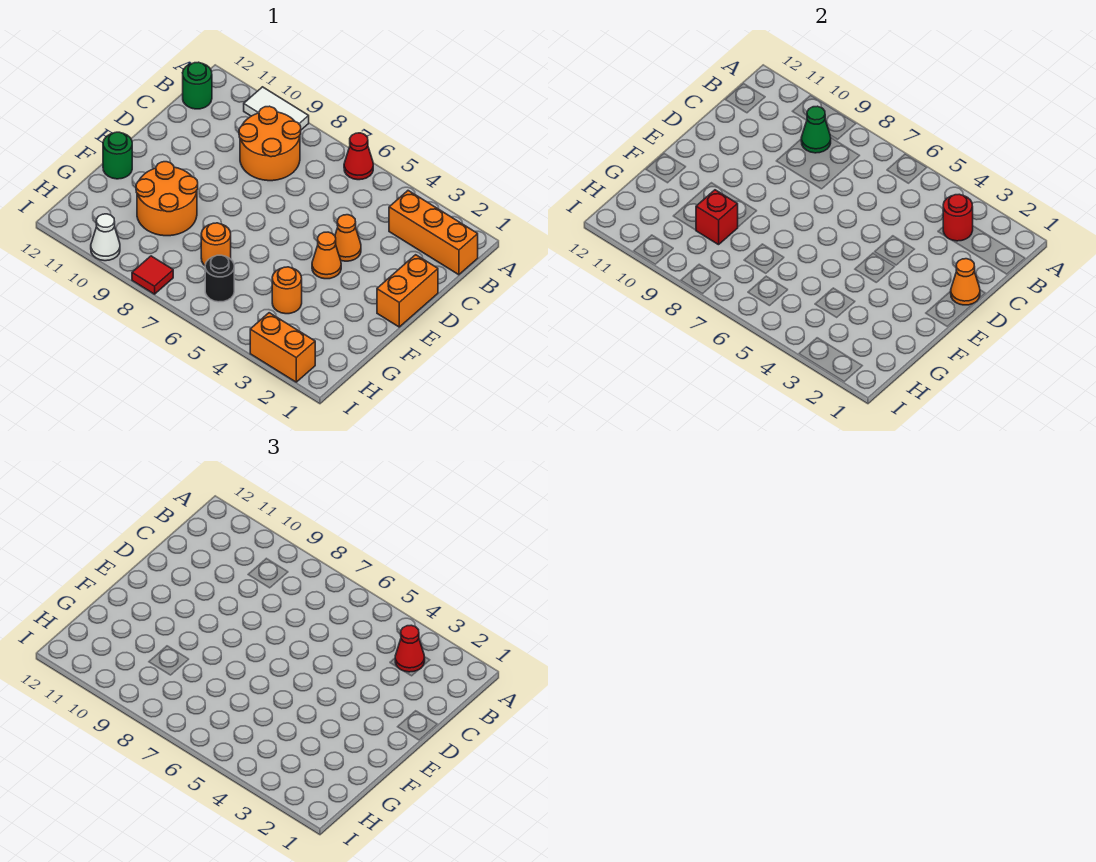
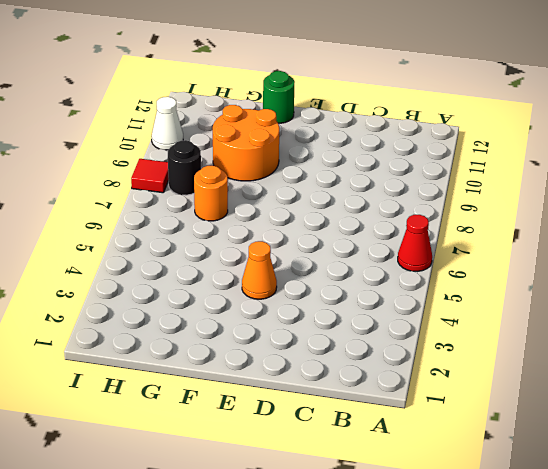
black round brick H8 level 1 -> black round brick H6 level 1
none -> white tile A9:A10 level 1
none -> orange brick B1:B3 level 1
none -> orange round brick B8:C9 level 1

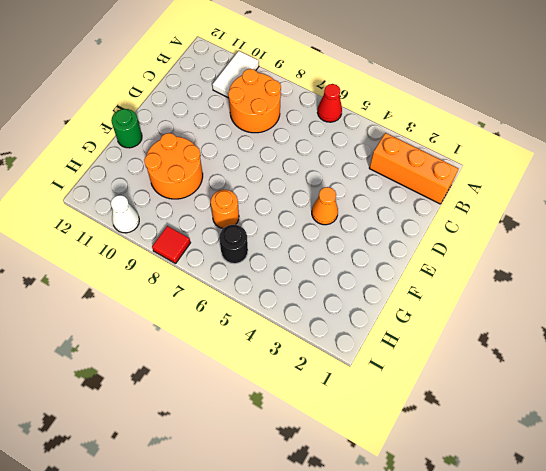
white tile A10:B10 level 1 -> white tile A9:A10 level 1
none -> green round brick B12 level 1
none -> orange brick D1:E1 level 1
none -> orange cone D4 level 1

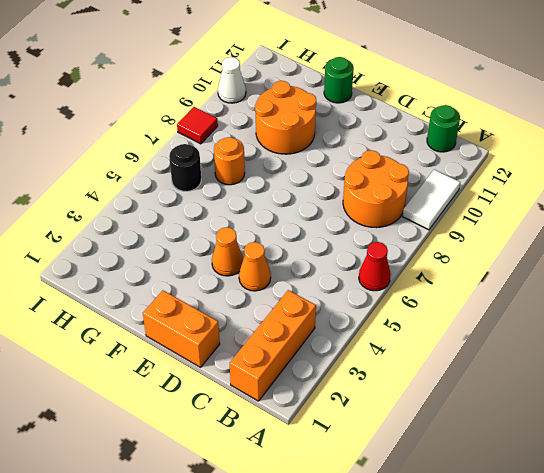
none -> orange round brick G4 level 1
none -> orange brick I2:I3 level 1
none -> red round brick B3 level 2

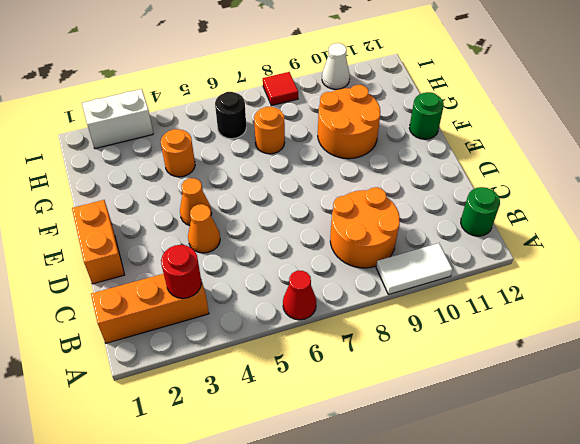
white brick I2:I3 level 1 -> orange brick I2:I3 level 1
none -> green cone B9 level 2
none -> orange cone D1 level 2
none -> red brick G9 level 2

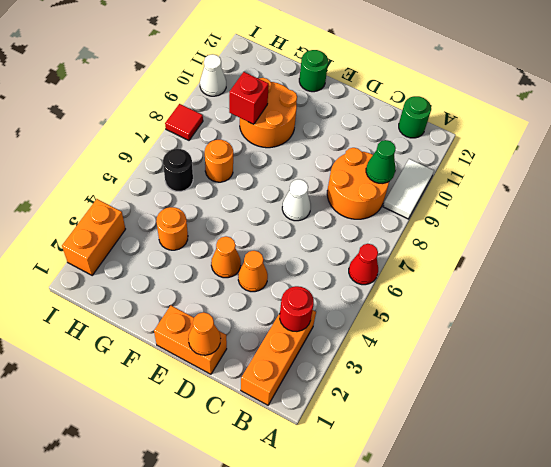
white cone D7 level 1 -> none
none -> red cone B3 level 3

